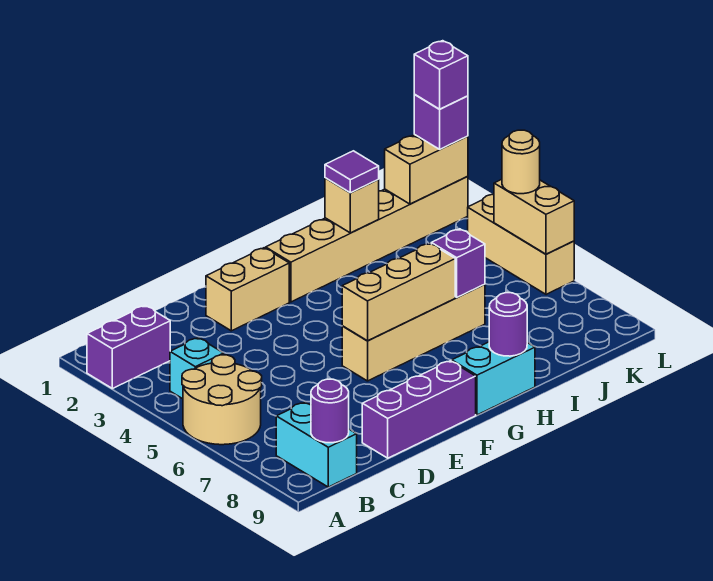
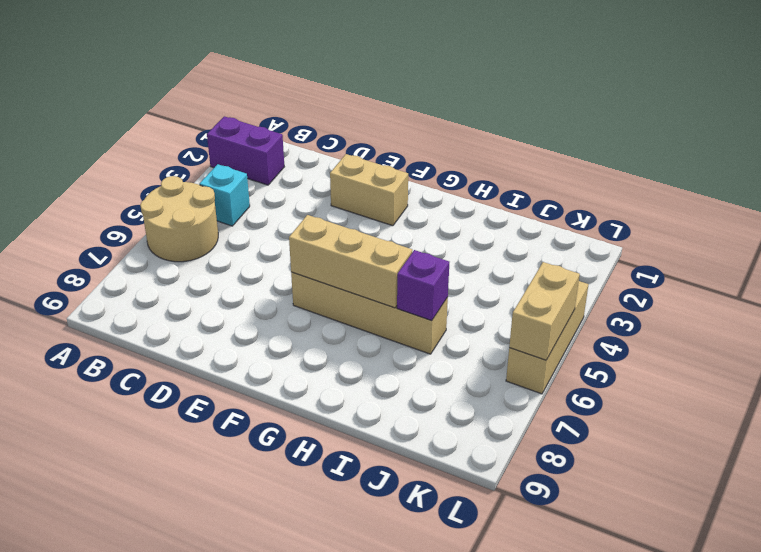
none -> cyan brick B8:B9 level 1
none -> purple brick D9:F9 level 1
none -> tan brick G2:L2 level 1

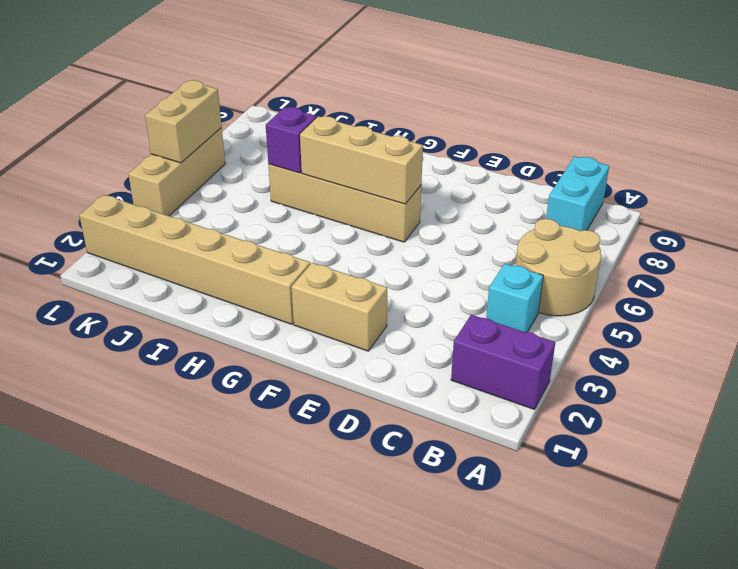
none -> purple brick D9:F9 level 1
none -> cyan brick G9:H9 level 1
none -> purple round brick B9 level 2

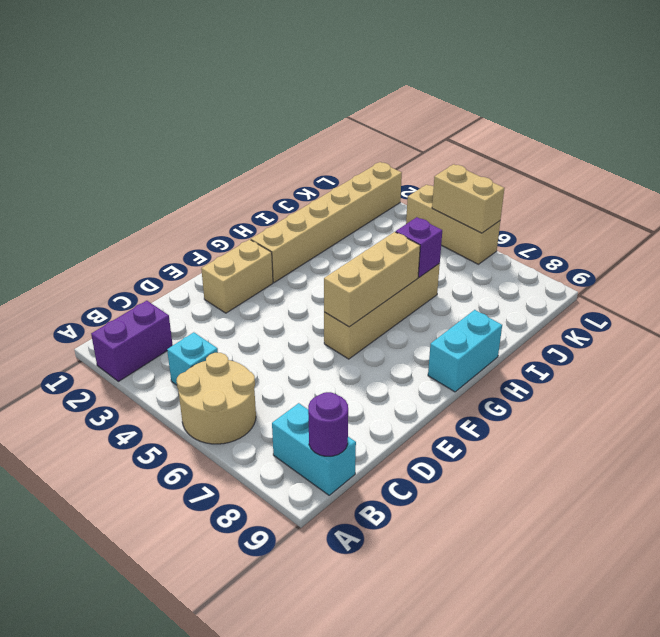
none -> purple brick D9:F9 level 1
none -> purple round brick H9 level 2
none -> tan brick I2 level 2

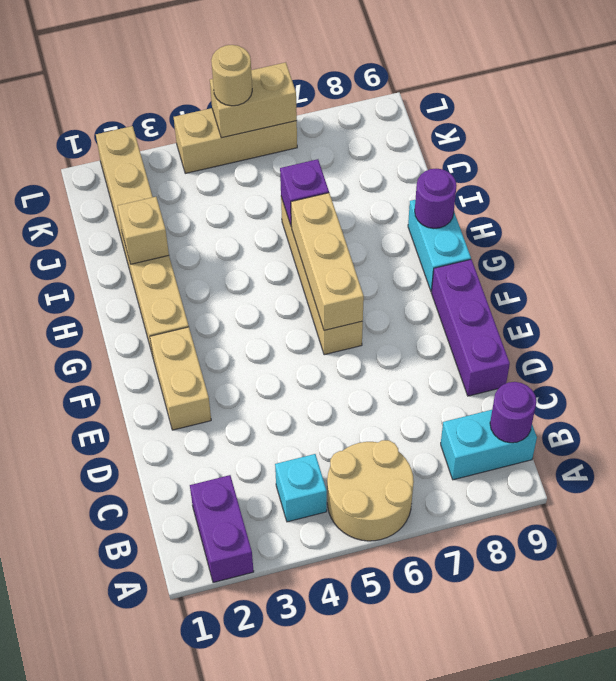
none -> tan brick K2:L2 level 2
none -> purple tile I2 level 3
none -> purple brick L2 level 3

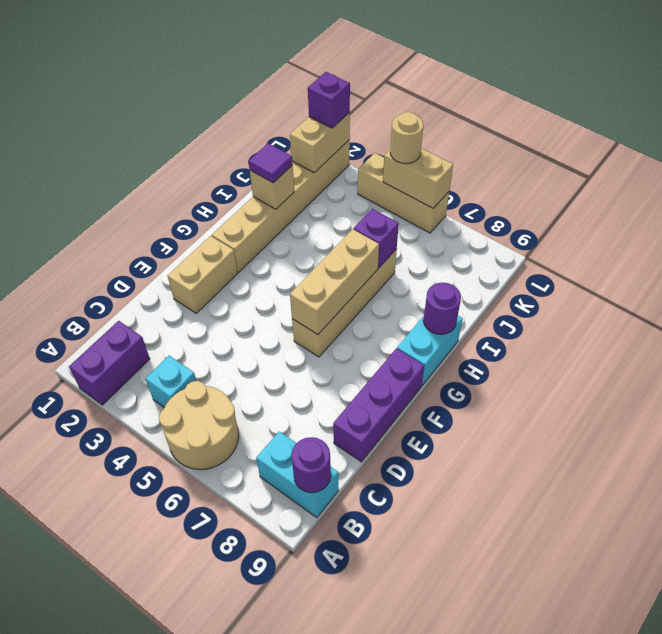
none -> purple brick L2 level 4

